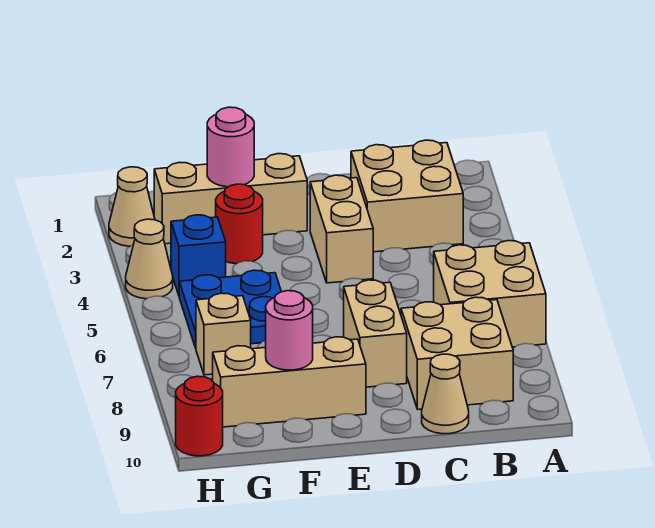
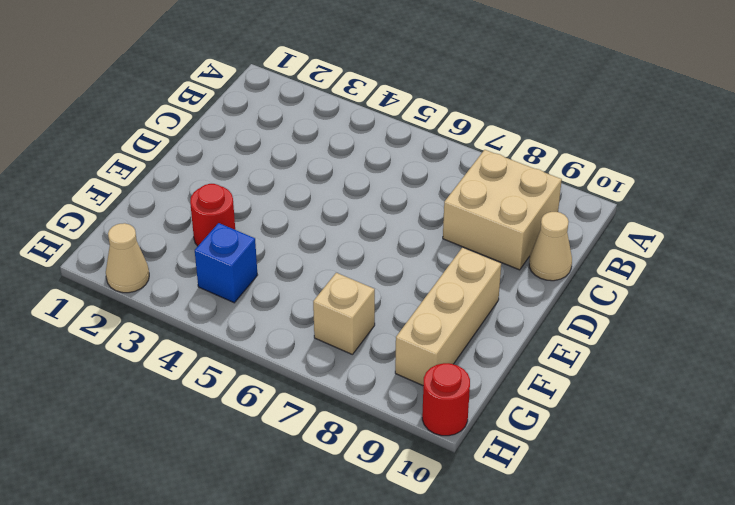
none -> tan brick A6:B7 level 1
none -> tan brick B2:C3 level 1
none -> tan brick D3:D4 level 1

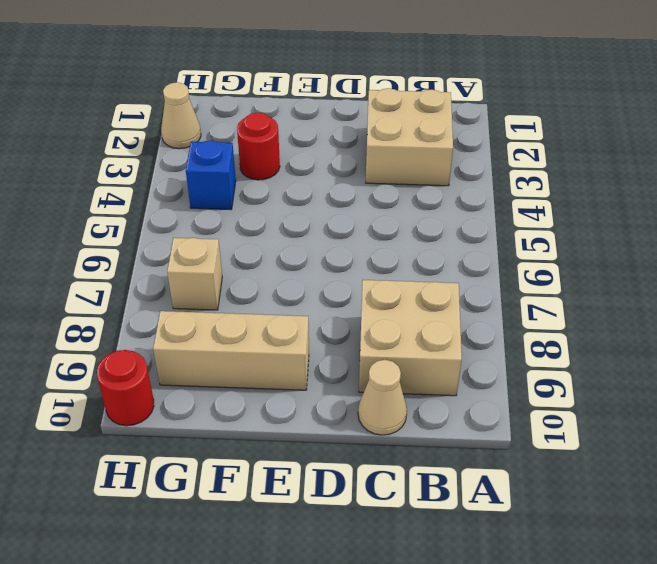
none -> tan brick A6:B7 level 1
none -> tan brick D3:D4 level 1
none -> tan brick D7:D8 level 1

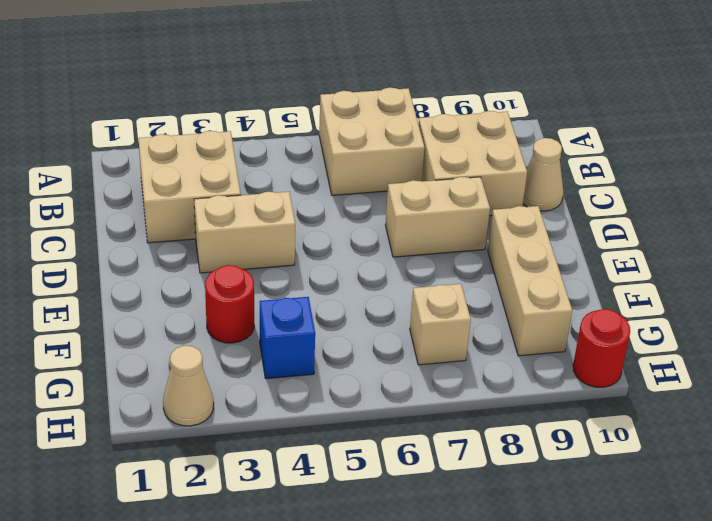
none -> tan brick E2:G2 level 1
none -> blue plate F5:G6 level 1
none -> tan cone H4 level 1

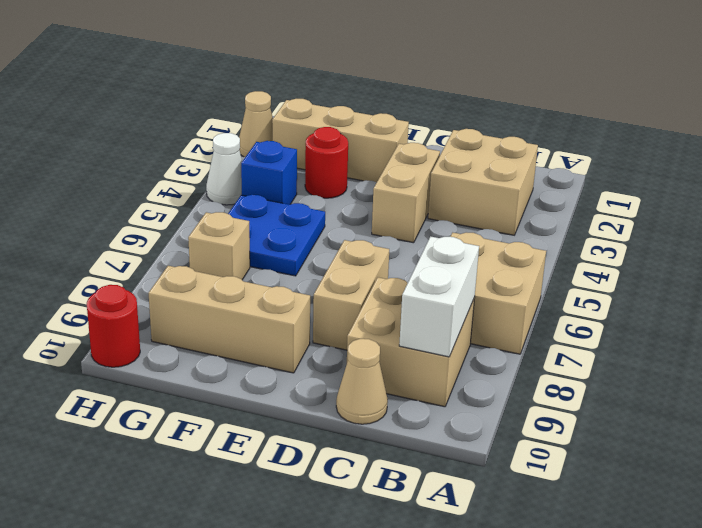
white brick B8:B9 level 2 -> none
white cone H4 level 1 -> tan cone H4 level 1
none -> pink round brick F2 level 2
none -> pink round brick F9 level 2

